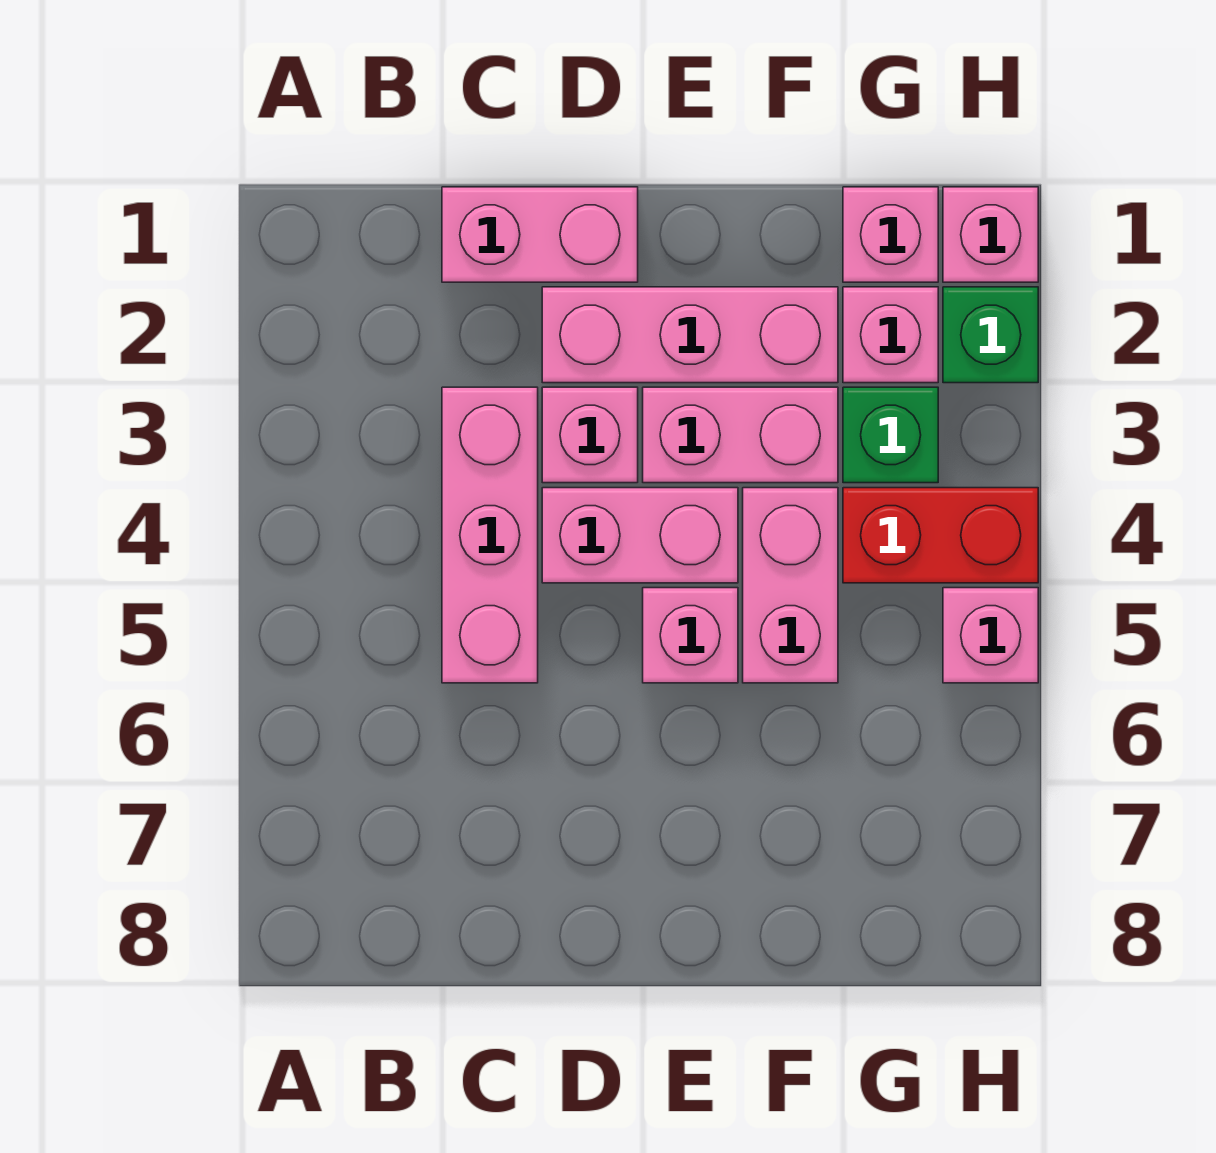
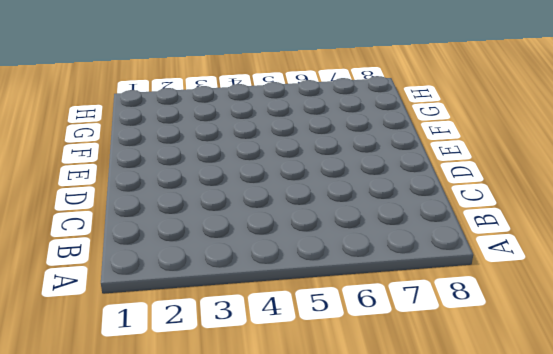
none -> pink brick C1:D1 level 1
none -> pink brick C3:C5 level 1
none -> pink brick D2:F2 level 1

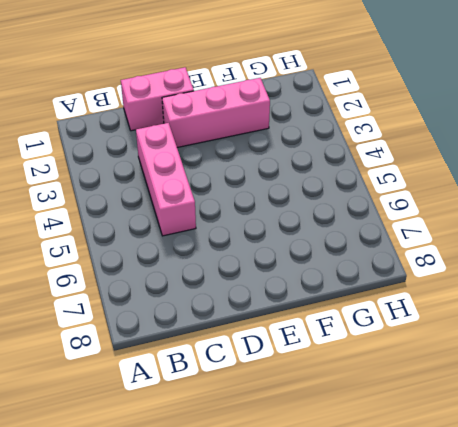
none -> pink brick D3 level 1
none -> pink brick D4:E4 level 1
none -> pink brick E3:F3 level 1

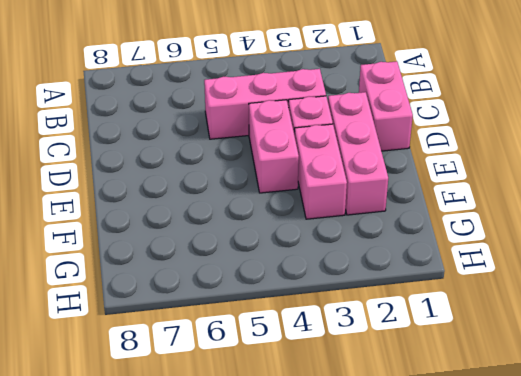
none -> pink brick E5 level 1
none -> pink brick F4:F5 level 1
none -> pink brick G1 level 1

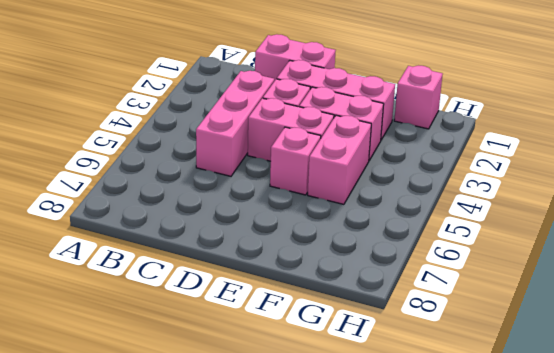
none -> pink brick G2 level 1
none -> green brick G3 level 1
none -> red brick G4:H4 level 1

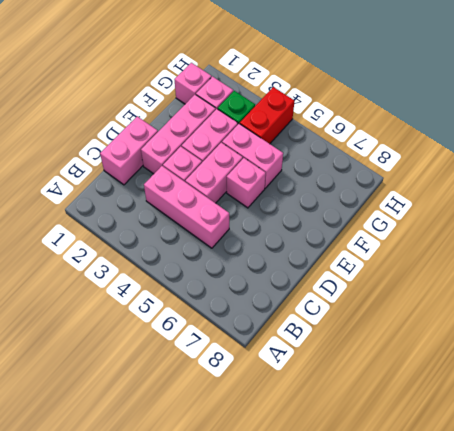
none -> pink brick H1 level 1
none -> green brick H2 level 1
none -> pink brick H5 level 1

